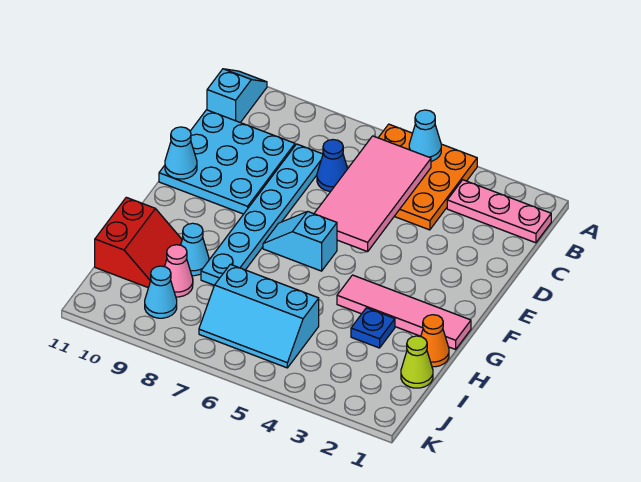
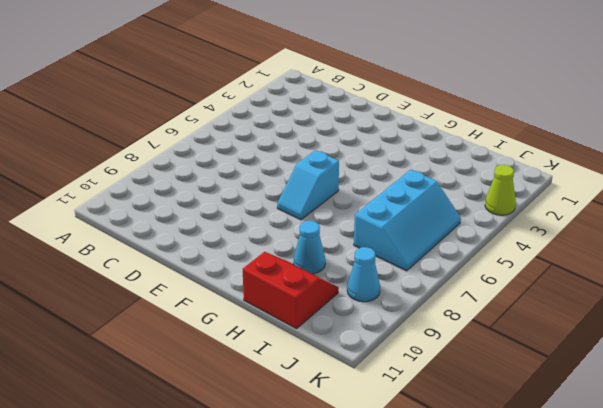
lime cone K3 level 1 -> lime cone I1 level 1
none -> orange plate A4:C6 level 1
none -> cyan slope A11:B11 level 1 top B
none -> pink plate B1:B3 level 1

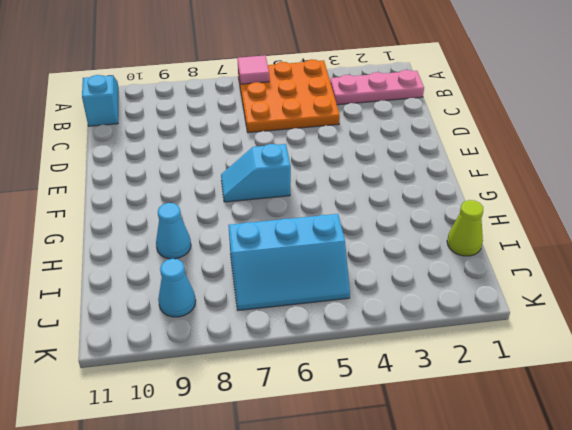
pink tile A6 level 2 -> none
none -> blue cone C7 level 1
none -> cyan plate C8:H8 level 1
none -> cyan plate C9:E11 level 1

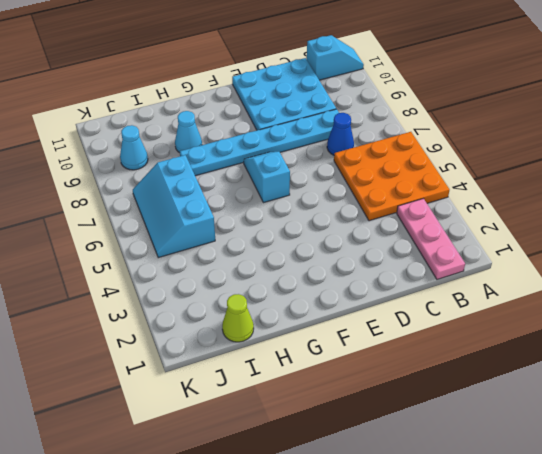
none -> pink tile G1:G4 level 1
none -> orange cone H1 level 1
none -> blue plate H3 level 1

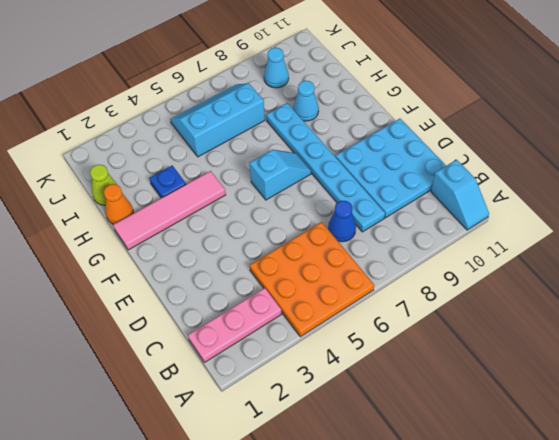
none -> red slope H10:I11 level 1 top 11
none -> pink cone I9 level 1
none -> cyan cone A5 level 2

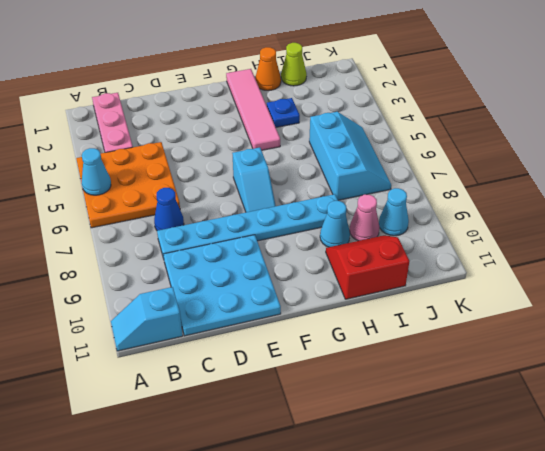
none -> pink tile B5:E6 level 2
none -> cyan cone E11 level 2

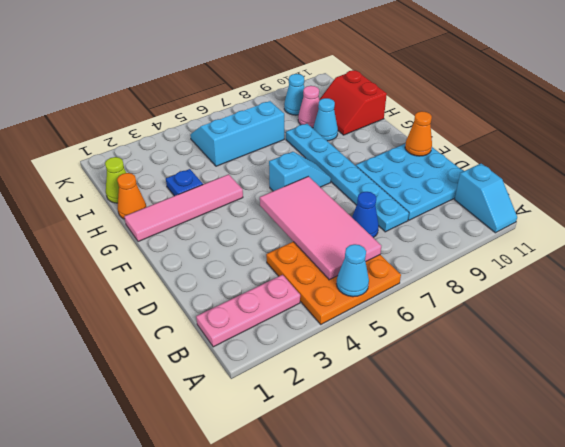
orange cone E11 level 2 -> cyan cone E11 level 2

